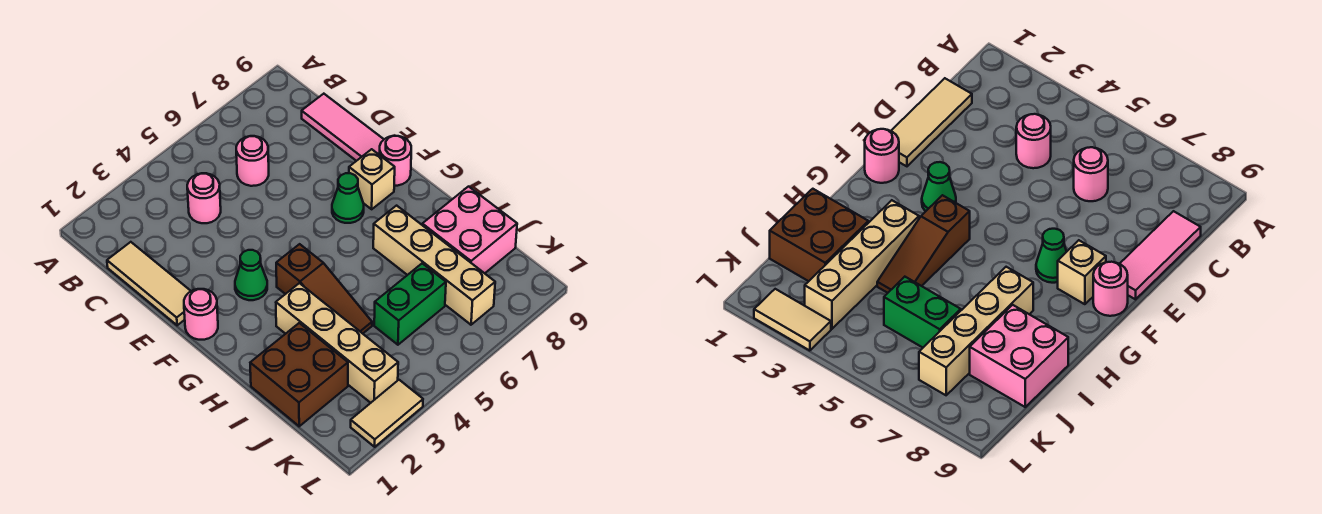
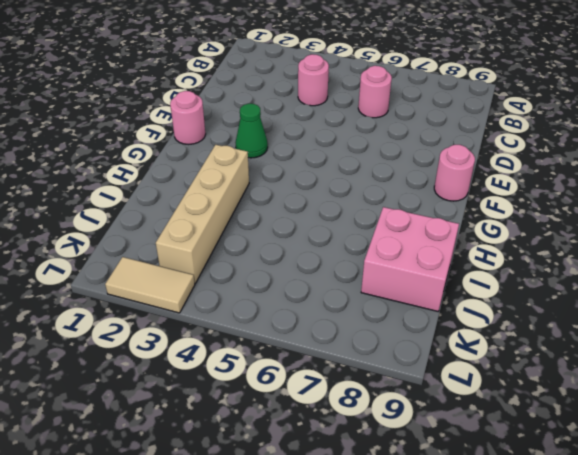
none -> tan tile C1:E1 level 1
none -> pink tile C9:E9 level 1
none -> green cone F7 level 1

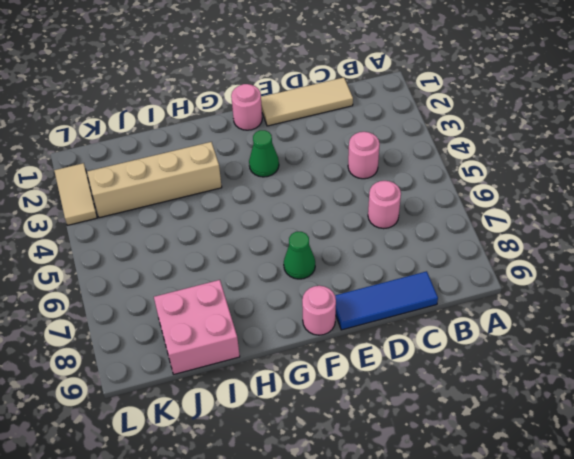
blue tile C9:E9 level 1 -> pink tile C9:E9 level 1
none -> tan brick F8 level 1
none -> brown slope G4:I4 level 1 top G
none -> tan brick H7:K7 level 1

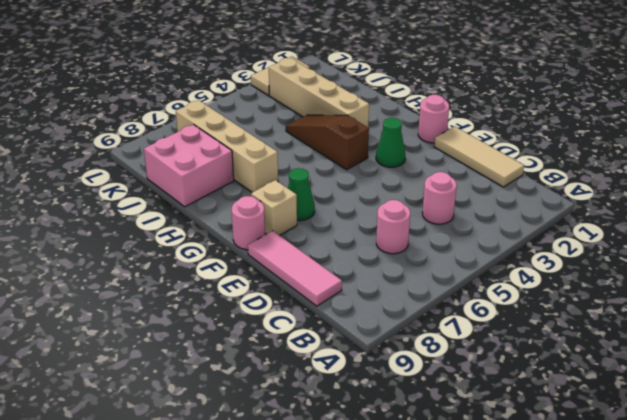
none -> brown brick I1:J2 level 1
none -> green brick J5:J6 level 1

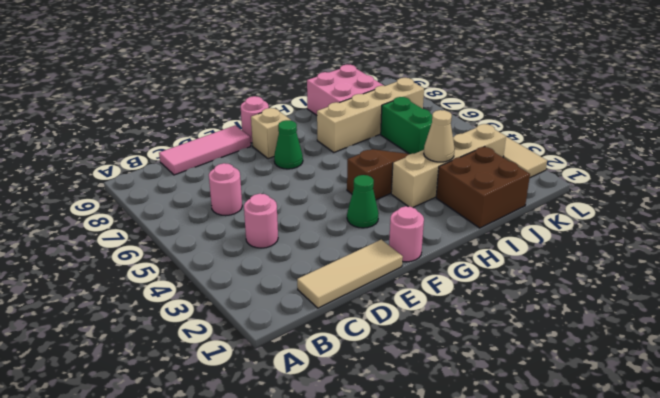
tan cone I3 level 2 -> none

